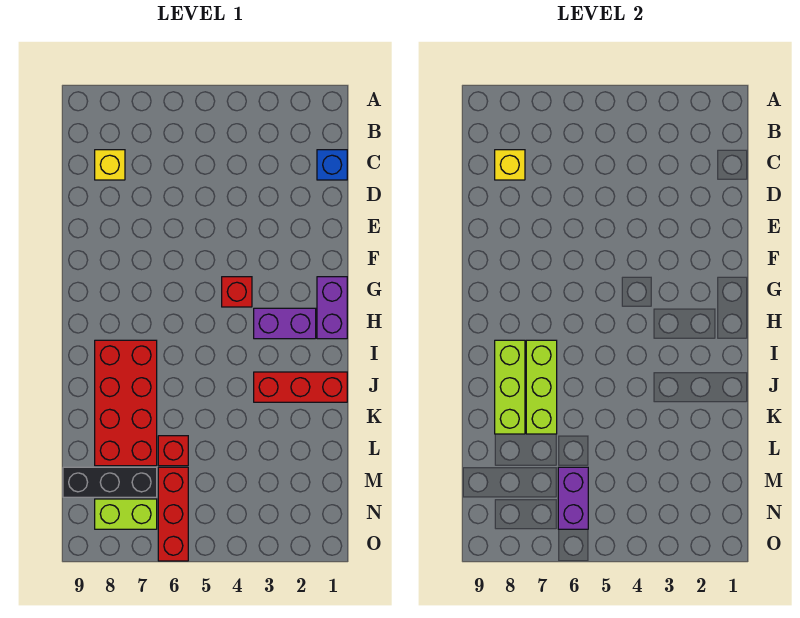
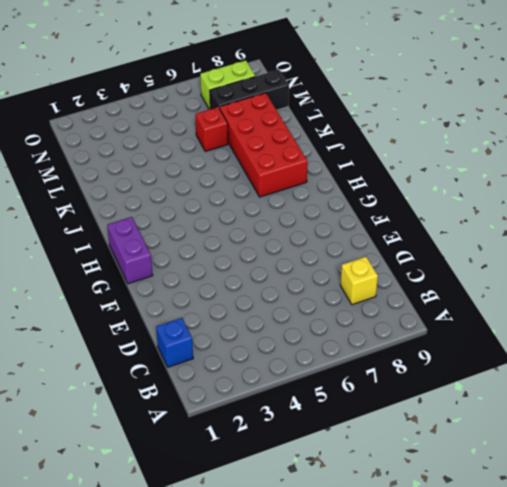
none -> red brick G4 level 1
none -> purple brick H2:H3 level 1
none -> red brick J1:J3 level 1

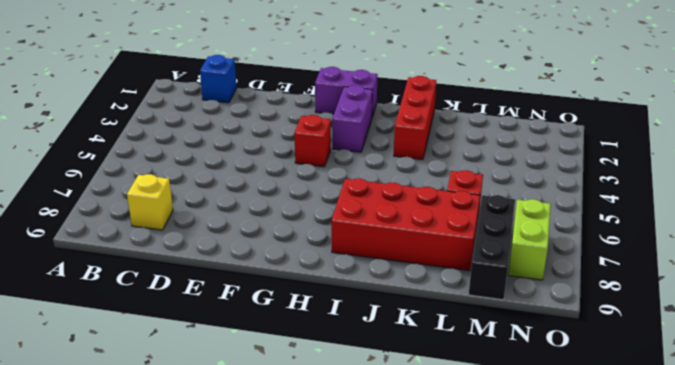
none -> red brick M6:O6 level 1
none -> yellow brick C8 level 2
none -> lime brick I7:K7 level 2

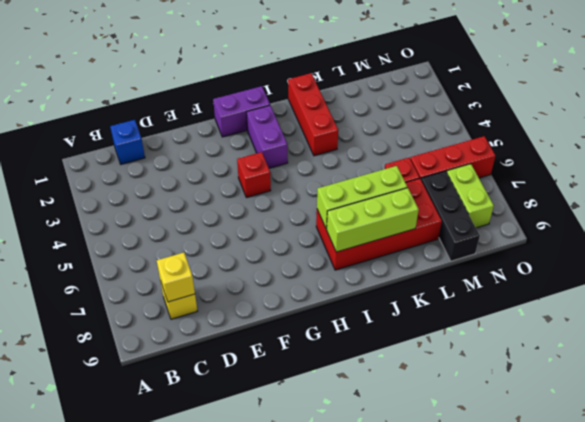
none -> purple brick M6:N6 level 2

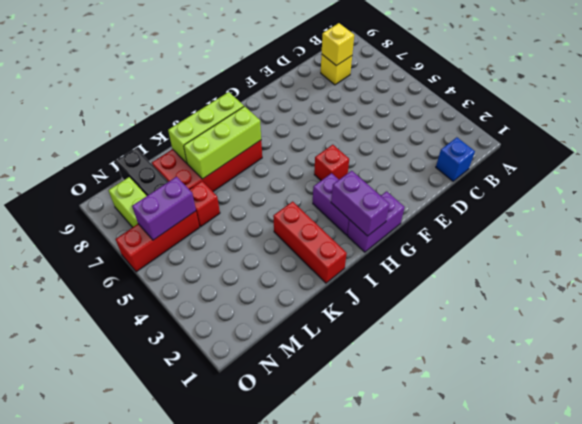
purple brick H1:H2 level 2 -> none

